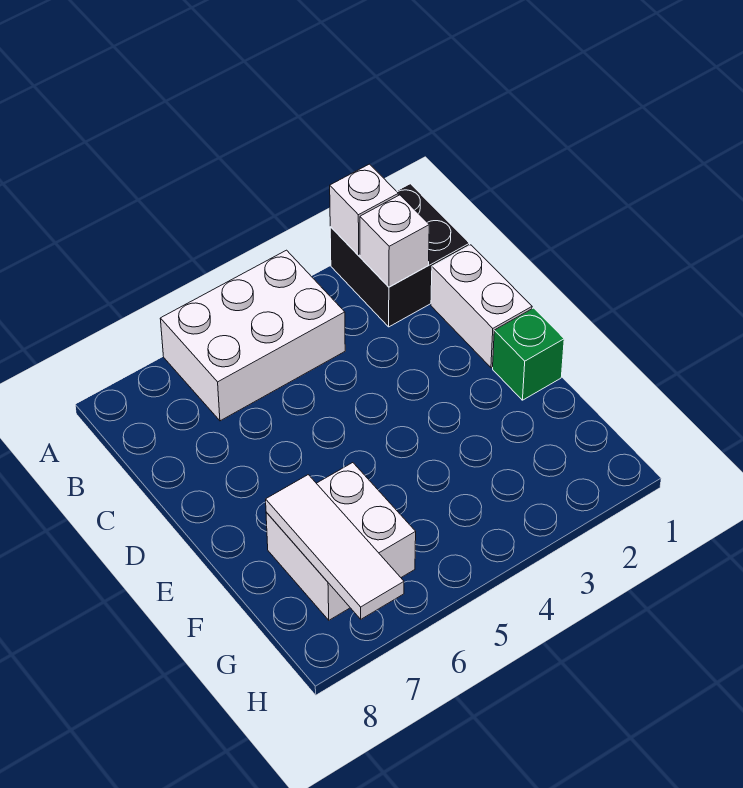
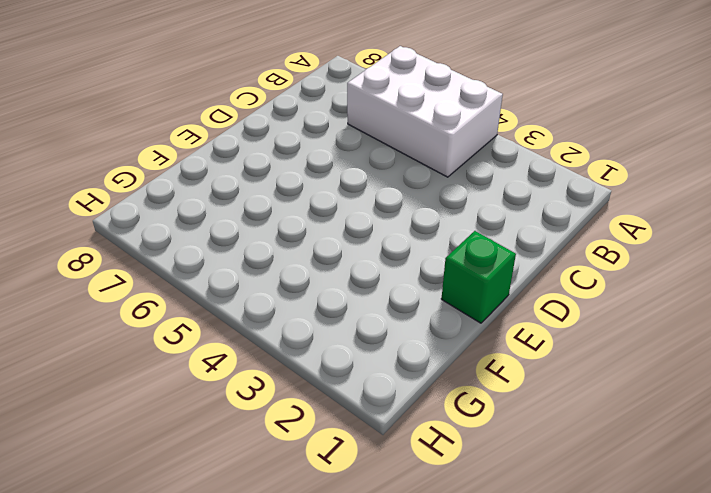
none -> black brick A1:B2 level 1
none -> white brick C1:D1 level 1

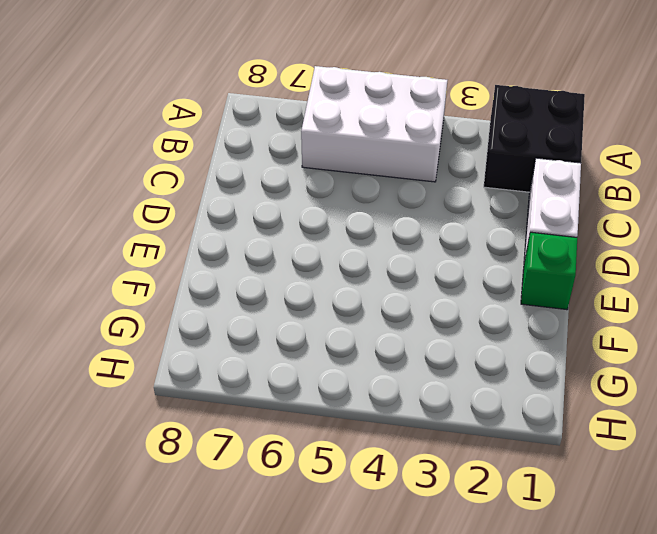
none -> white brick F6:G7 level 1
none -> white brick A2 level 2

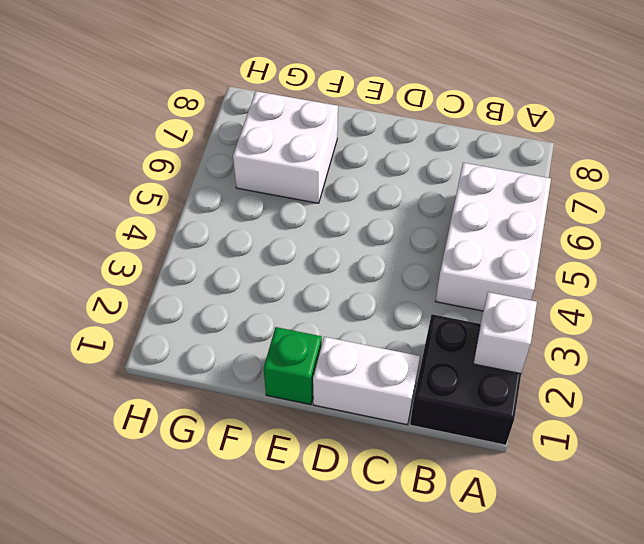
none -> white brick B2 level 2
none -> white tile F7:H7 level 2

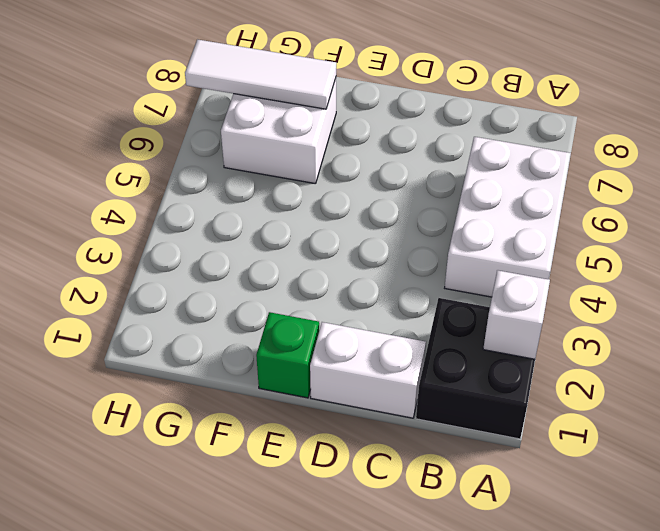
none -> white brick B2 level 2

